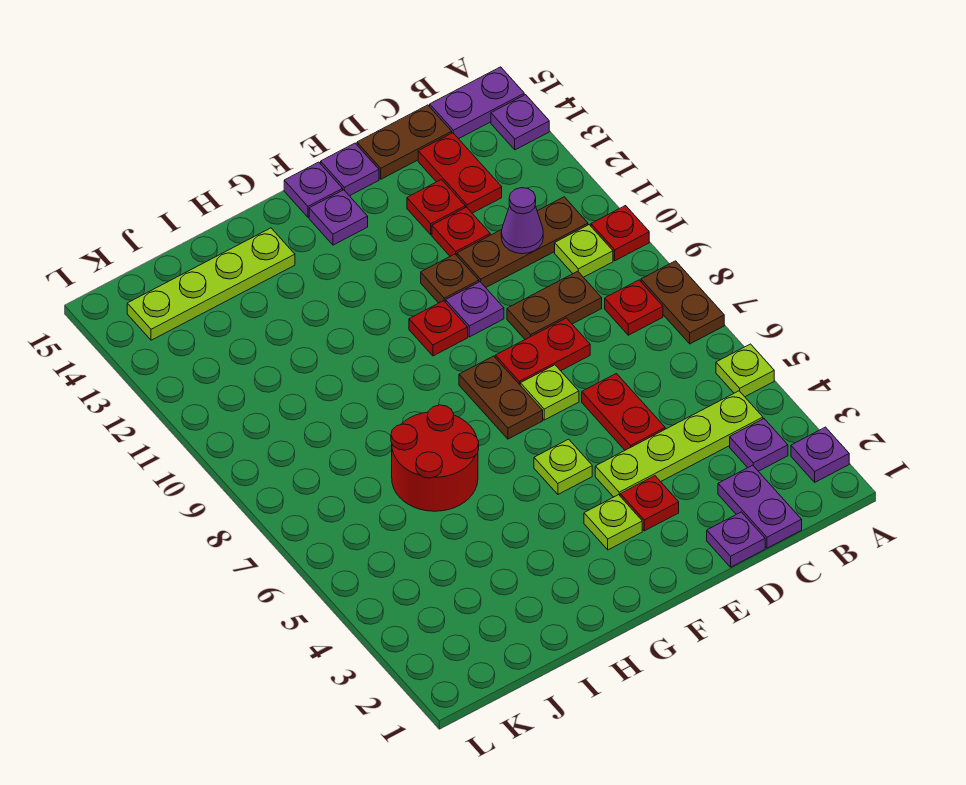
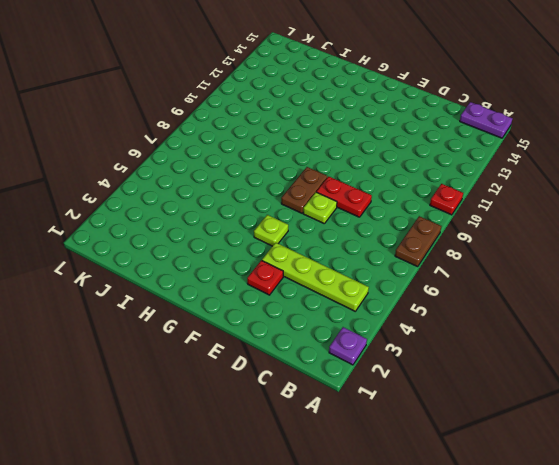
none -> lime plate A5 level 1
none -> purple plate A14 level 1
none -> purple plate B3 level 1
none -> red plate B8 level 1

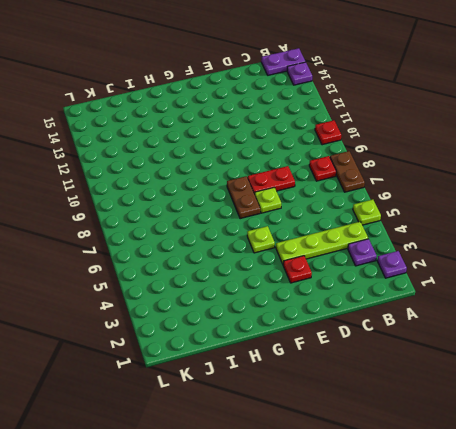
none -> lime plate B10 level 1
none -> brown plate B11:D11 level 1
none -> purple plate C1:C2 level 1
none -> brown plate C9:D9 level 1

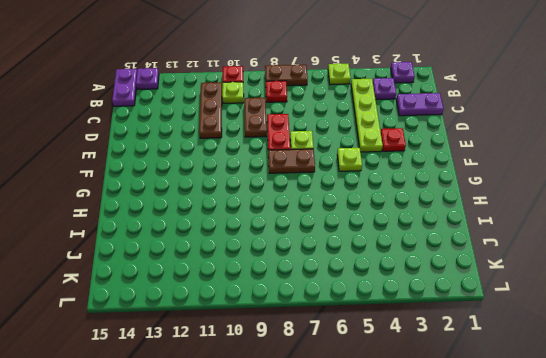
none -> red plate C13:C14 level 1
none -> brown plate C15:D15 level 1
none -> purple plate D1 level 1
none -> red plate D5:D6 level 1

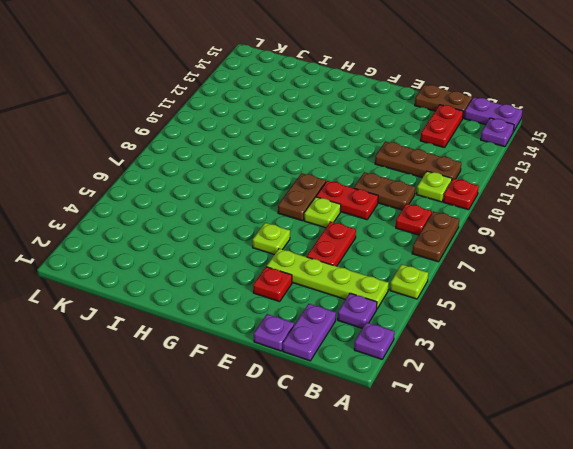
none -> red plate D12 level 1
none -> red plate D13 level 1
none -> purple plate E10 level 1
none -> brown plate E11 level 1

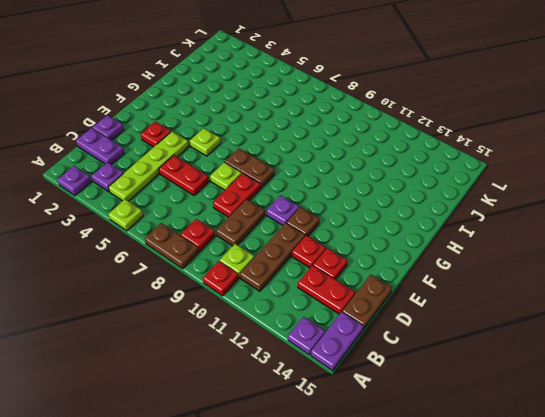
none -> purple plate E15 level 1
none -> lime plate F3 level 1
none -> red plate F10 level 1
none -> purple plate F14 level 1

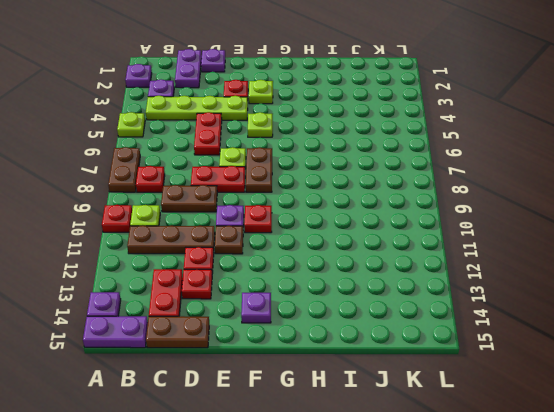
none -> purple plate E15 level 1
none -> purple plate F15 level 1
none -> red round brick H6:I7 level 1
none -> lime plate H14:K14 level 1

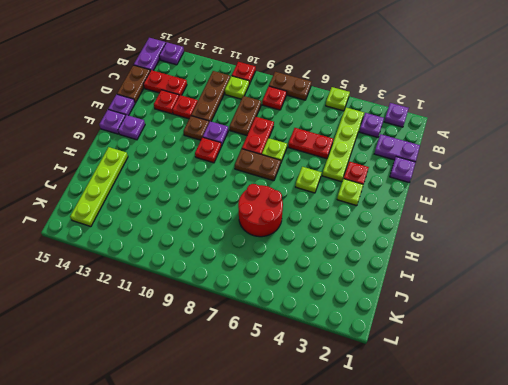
none -> purple cone C11 level 2

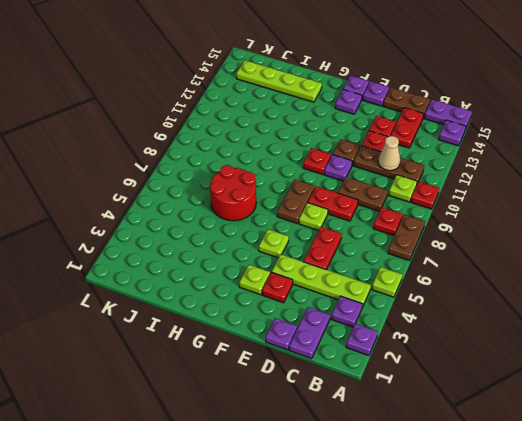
tan cone C11 level 2 -> purple cone C11 level 2

